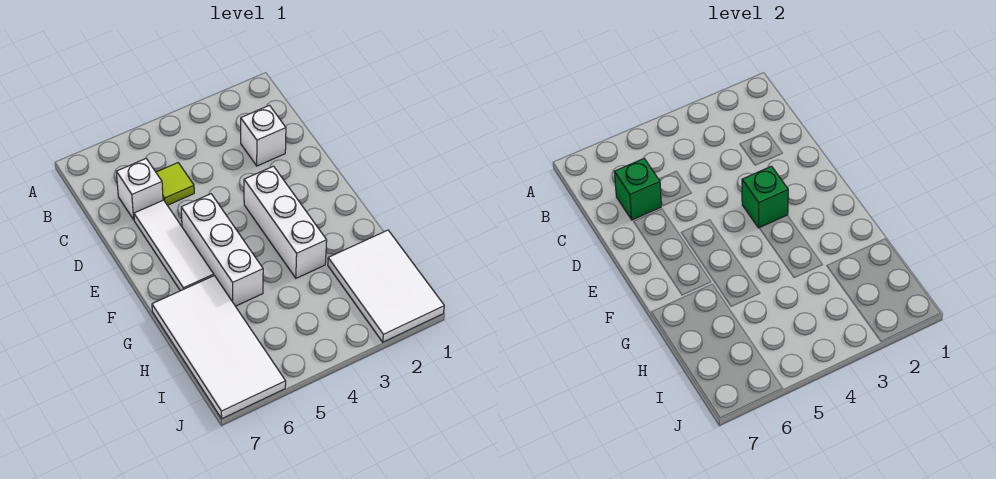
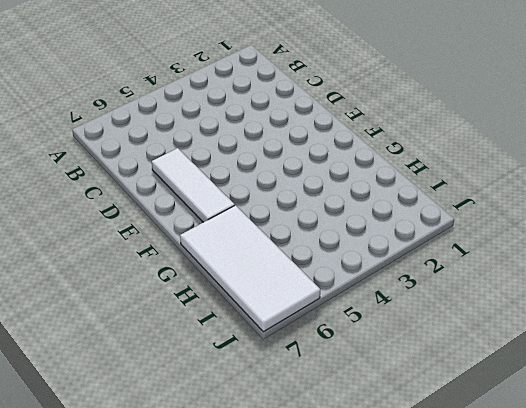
none -> white brick C2 level 1
none -> lime tile C5 level 1

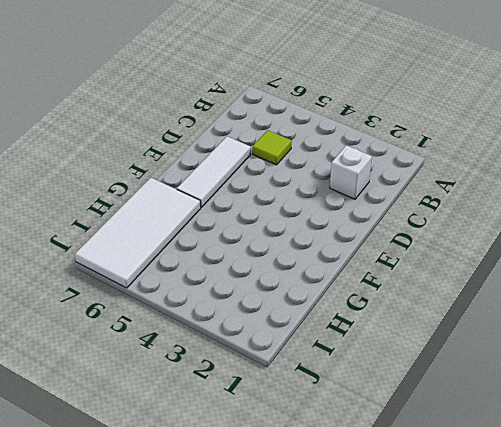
none -> white brick C6 level 1
none -> white brick E3:G3 level 1

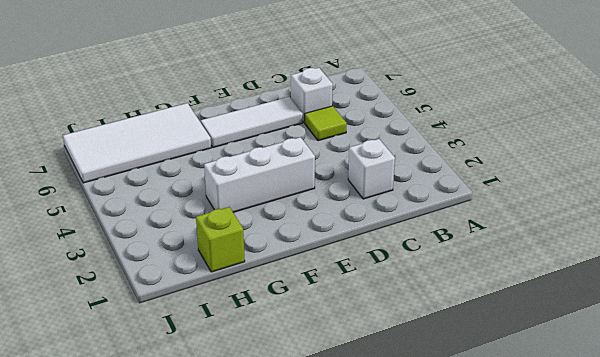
lime brick H1 level 1 -> white tile H1:J2 level 1
none -> white brick E5:G5 level 1
none -> green brick C6 level 2

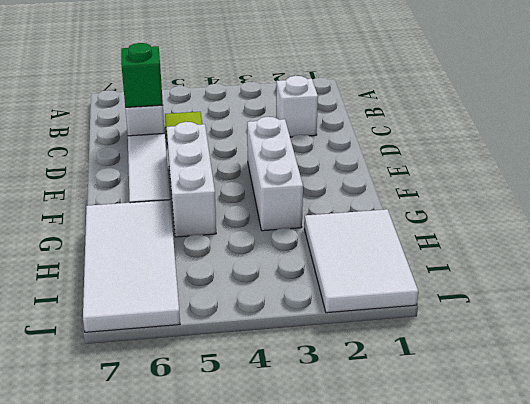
none -> green brick E3 level 2

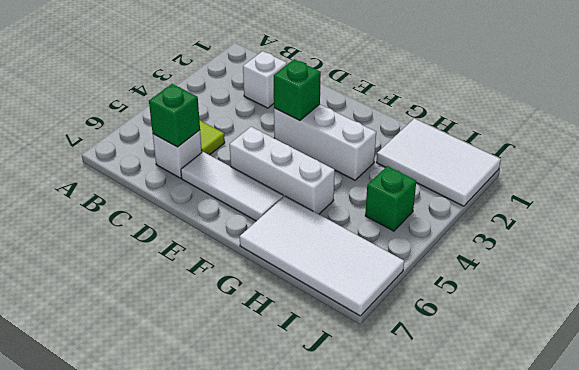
green brick I4 level 1 -> none

